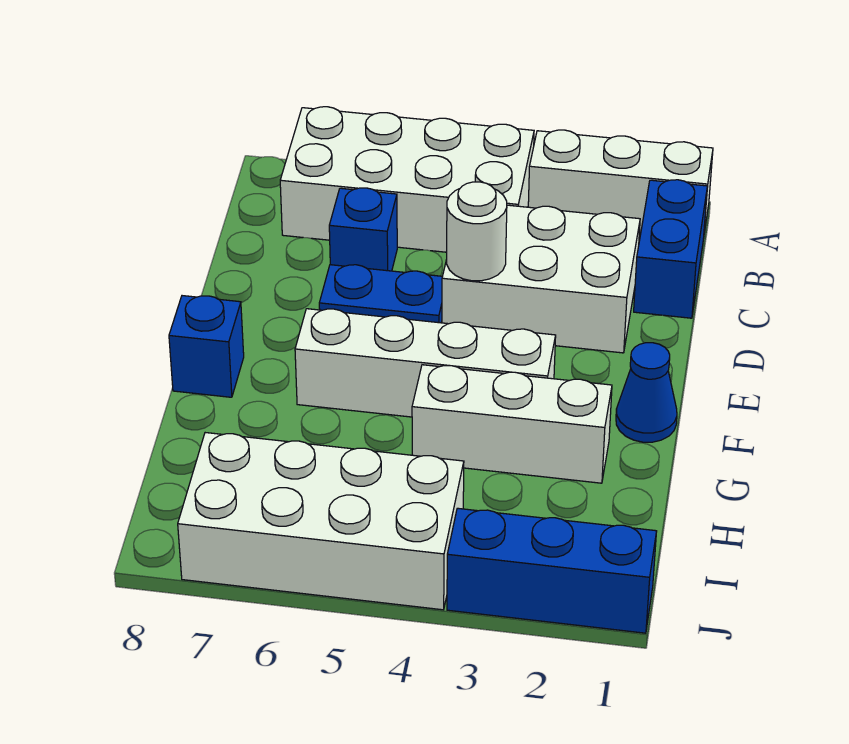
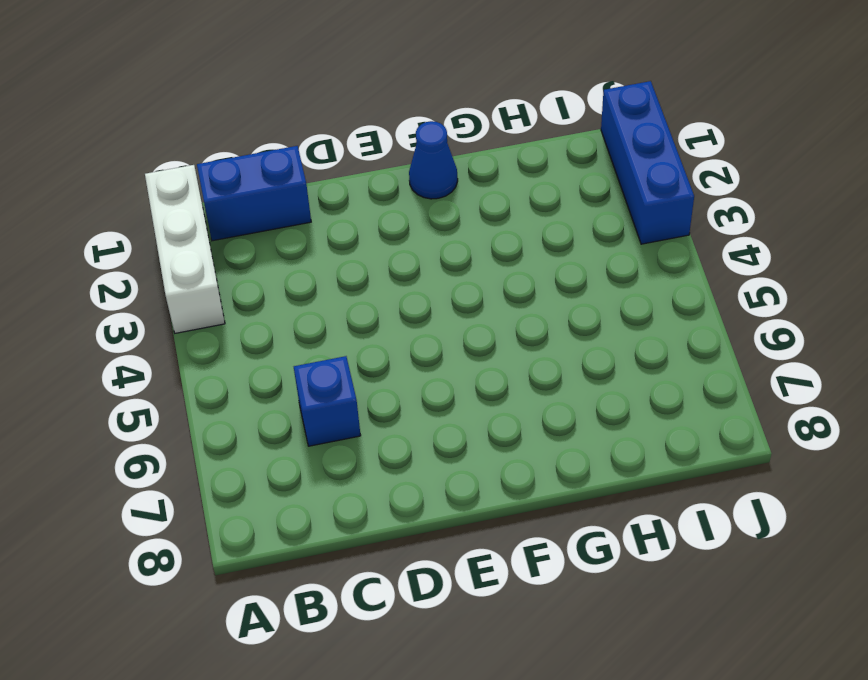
none -> white brick A4:B7 level 1
none -> white brick C2:D4 level 1
none -> blue plate D5:D6 level 1

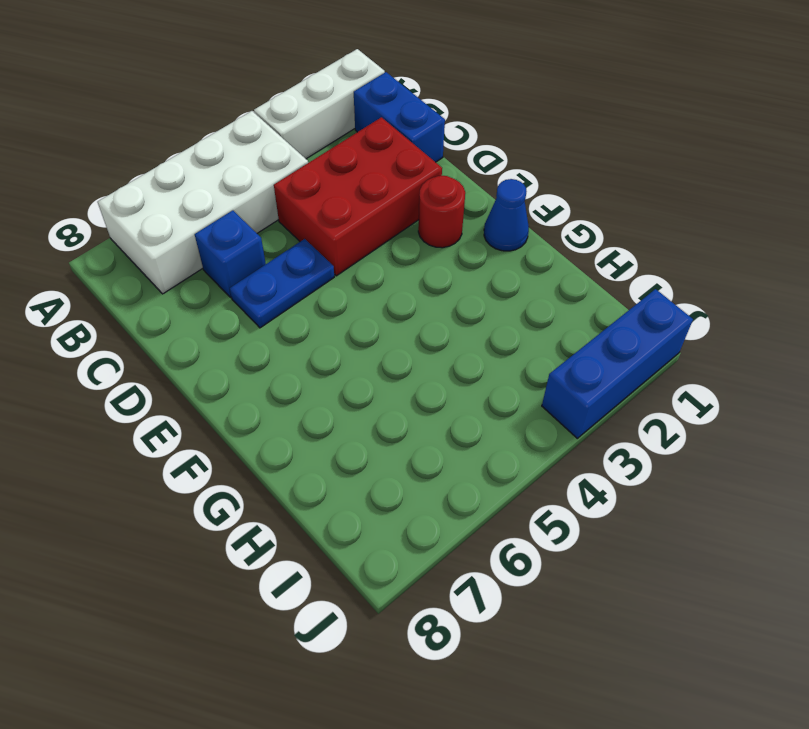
red brick C2:D4 level 1 -> white brick C2:D4 level 1
red round brick E2 level 1 -> none
none -> white brick F3:F6 level 1
none -> blue brick F8 level 1
none -> white brick G2:G4 level 1

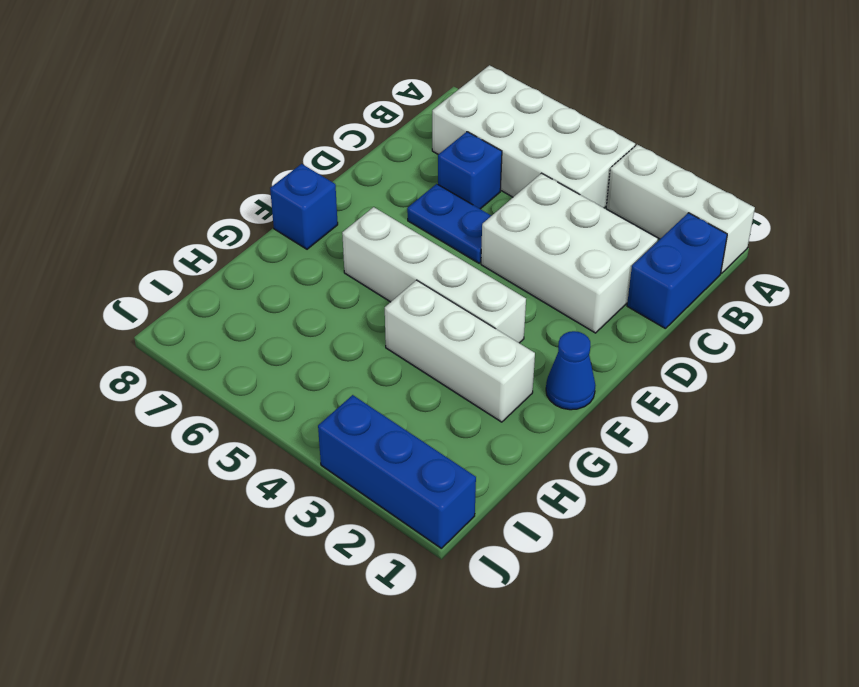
none -> white brick I4:J7 level 1
none -> white round brick D4 level 2

